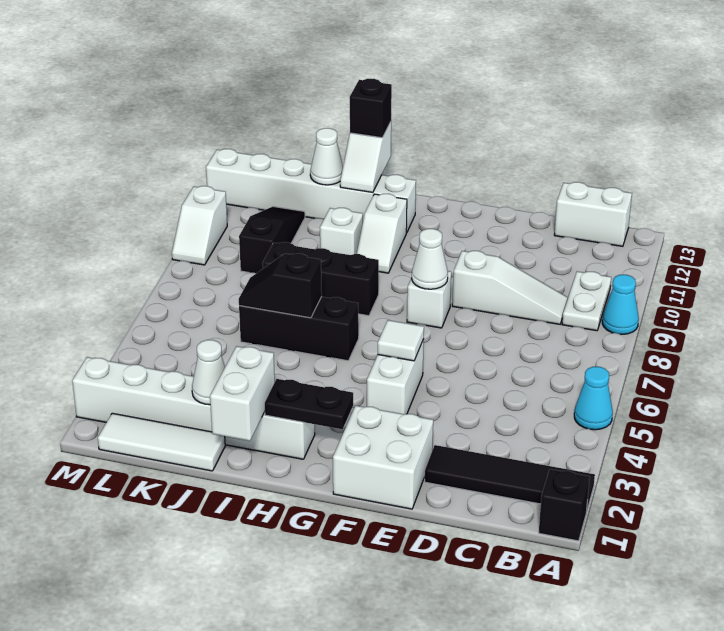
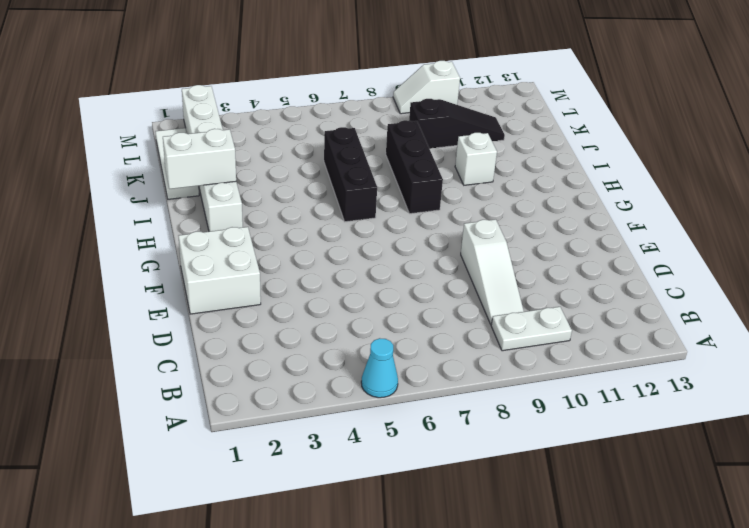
none -> black brick A1 level 1
none -> black tile A2:D2 level 1
none -> cyan cone A9 level 1

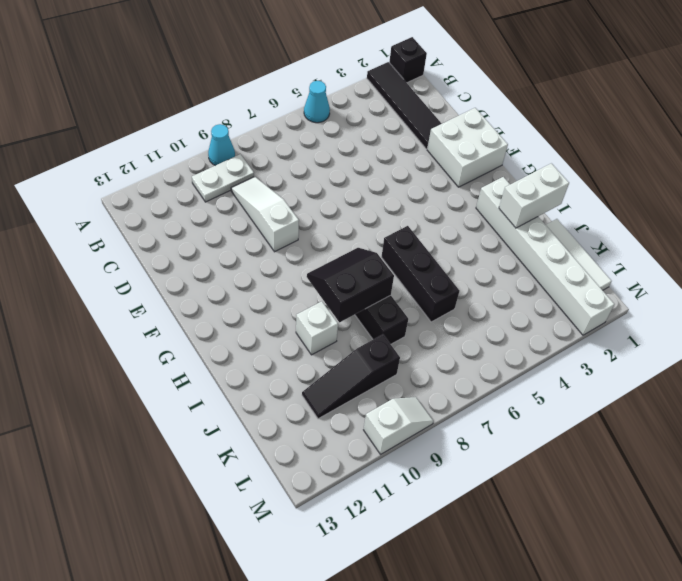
black slope H8:I9 level 2 top I -> none
none -> white brick B13:C13 level 1
none -> white brick F4:F5 level 1
none -> white brick F8 level 1

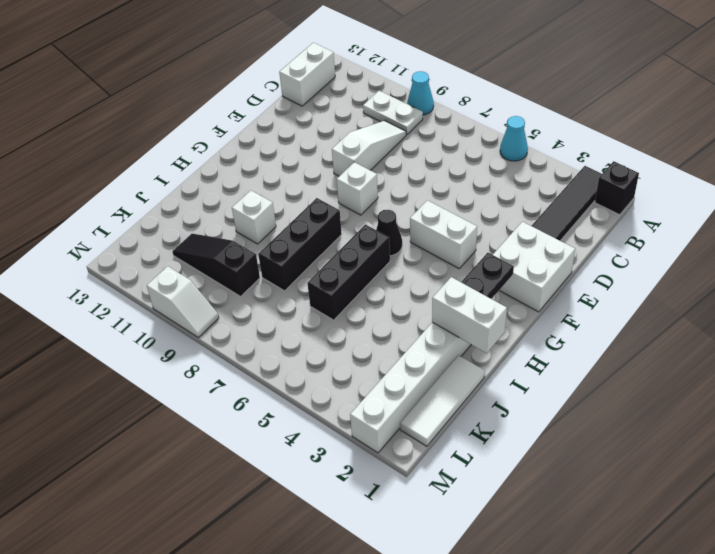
black cone G6 level 1 -> none
none -> white slope H10:H11 level 1 top 11
none -> white brick H12:M12 level 1
none -> white tile F5 level 2

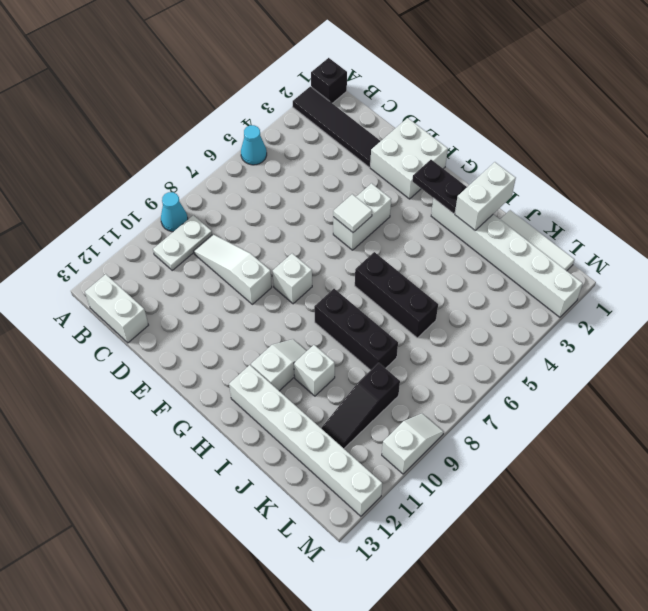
none -> white cone F8 level 2
none -> black slope I6:J6 level 2 top I
none -> white slope I12:I13 level 2 top 13

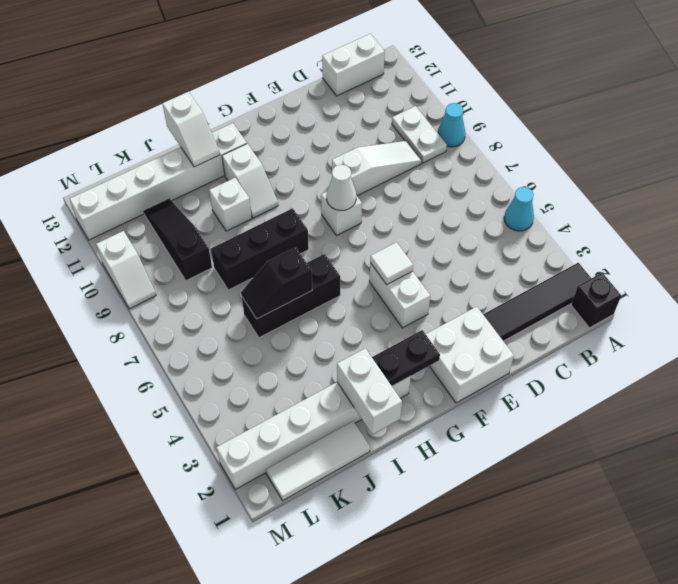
none -> white cone J2 level 2
none -> white cone J12 level 2
none -> black brick I13 level 3

